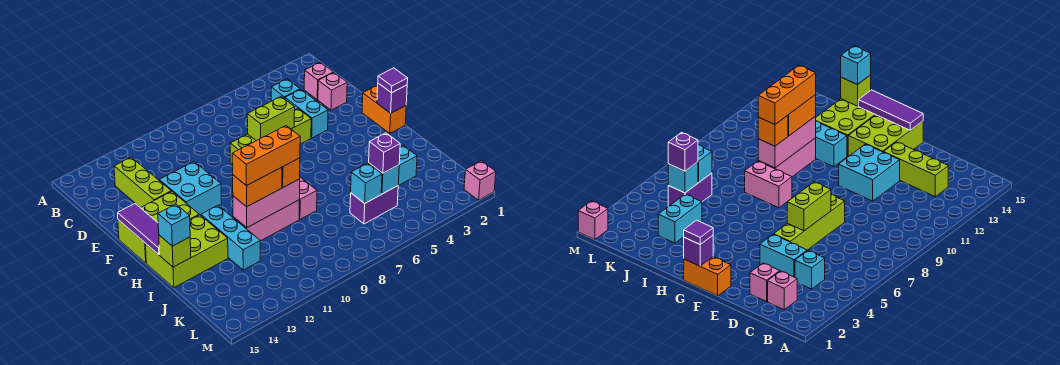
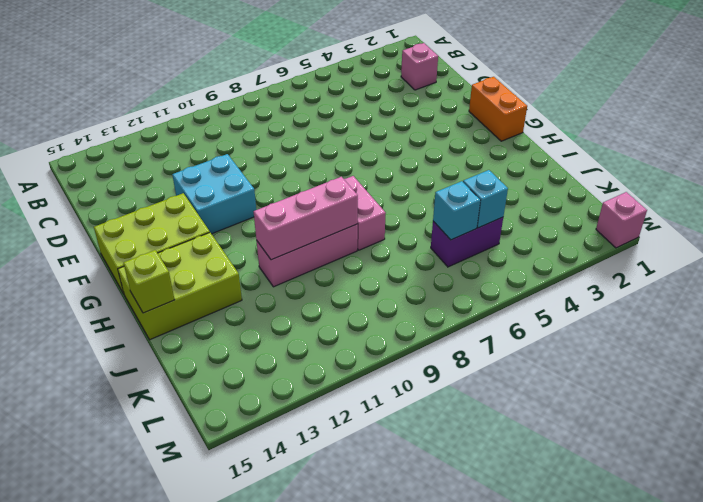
none -> cyan brick C4 level 1
none -> lime brick C13:E13 level 1
none -> pink brick D2 level 1

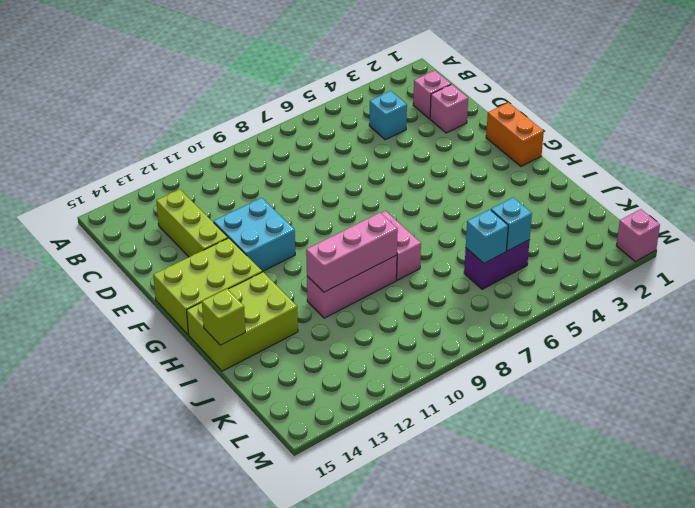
none -> cyan brick D4:E4 level 1
none -> lime brick E5:E8 level 1
none -> cyan brick H12:J12 level 1

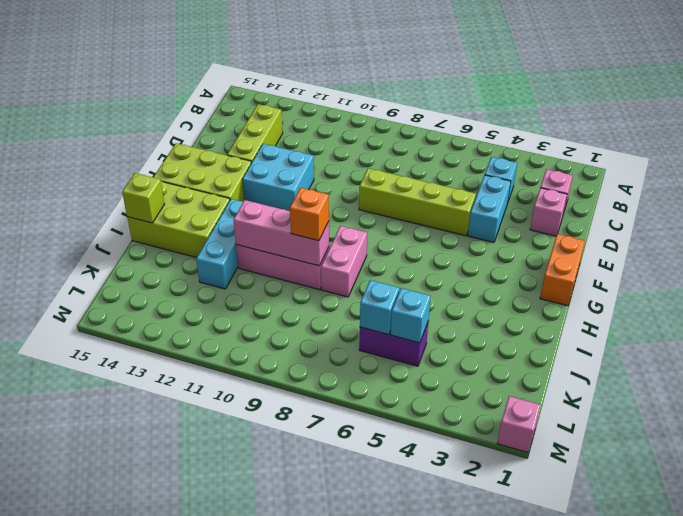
none -> cyan brick J3:J4 level 1
none -> lime brick E6:E7 level 2
none -> purple tile F15:H15 level 2

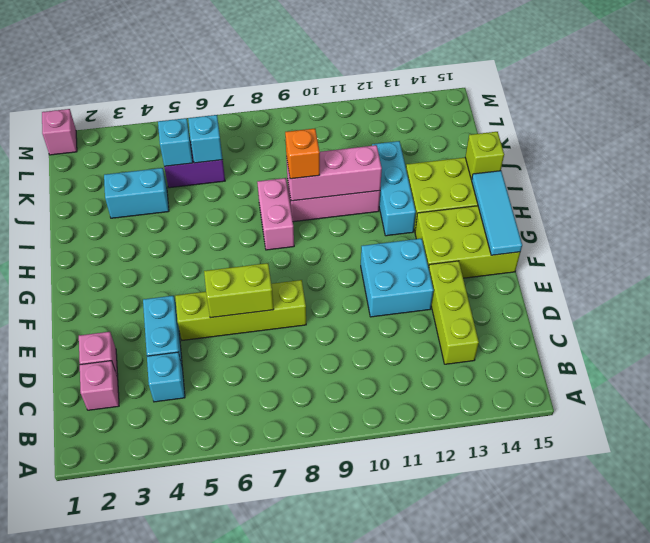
cyan tile F15:H15 level 2 -> purple tile F15:H15 level 2
none -> orange brick F1:G1 level 1
none -> purple brick G1 level 2
none -> purple tile G1 level 3

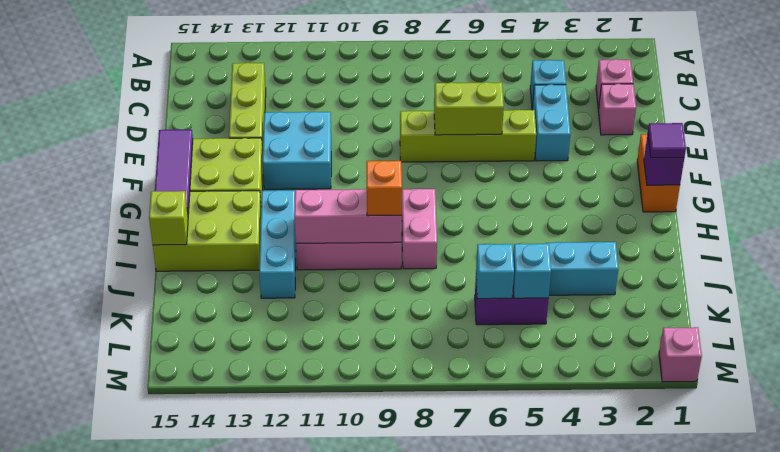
none -> orange brick I10:I11 level 3
none -> cyan brick I15 level 3
none -> purple brick K5 level 3

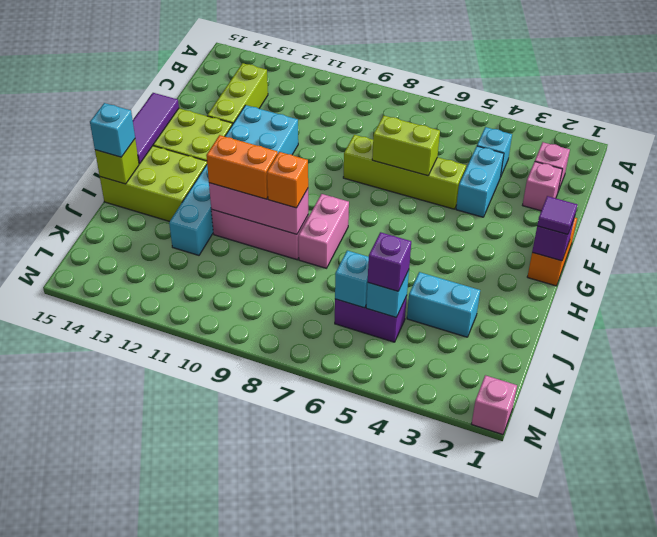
none -> orange brick I9:I11 level 4

